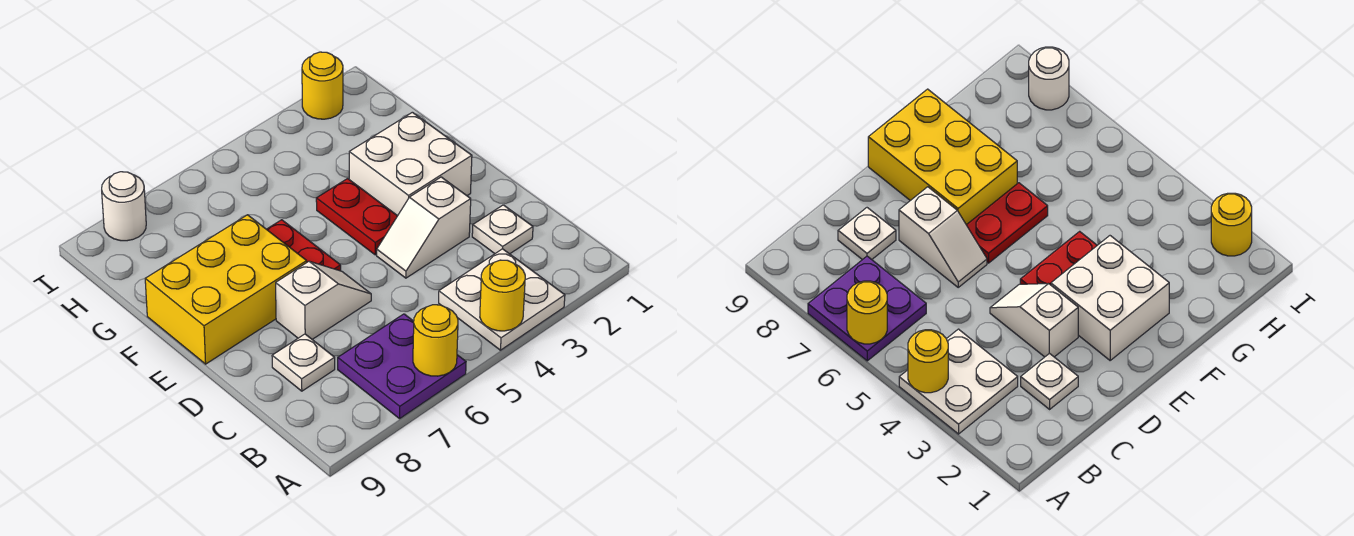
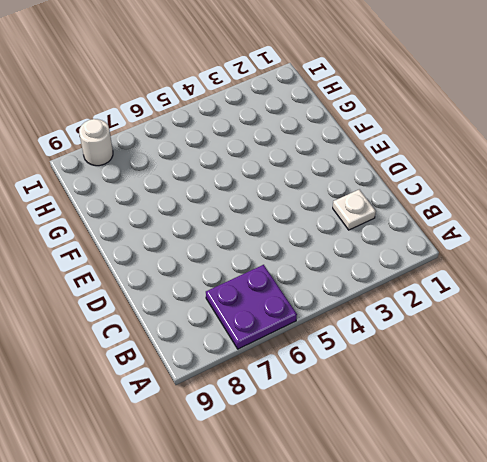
none -> white plate A3:B4 level 1
none -> white plate C8 level 1
none -> white slope D3:D4 level 1 top 3

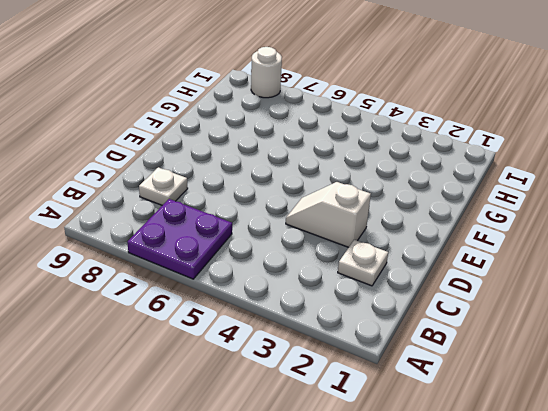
none -> white plate A3:B4 level 1
none -> white slope D6:D7 level 1 top 7
none -> white brick E2:F3 level 1

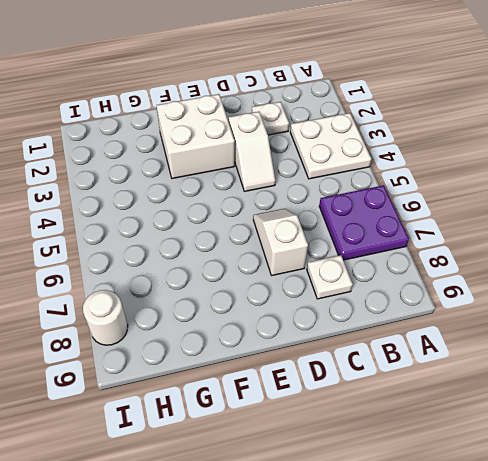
none -> red plate E4:F4 level 1
none -> red plate E6:F6 level 1
none -> yellow brick E7:F9 level 1

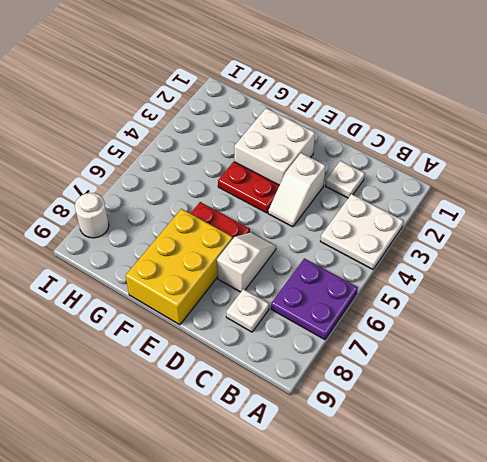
none -> yellow round brick I2 level 1
none -> yellow round brick A4 level 2
none -> yellow round brick A6 level 2

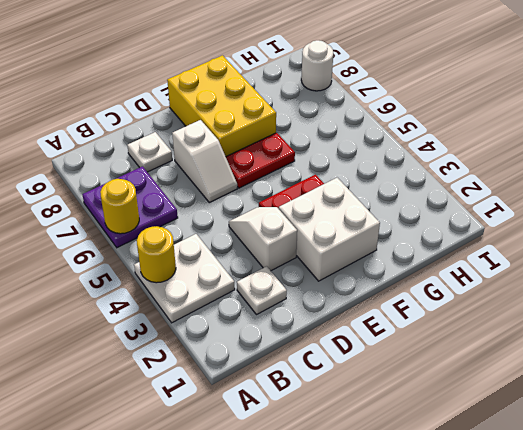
none -> yellow round brick I2 level 1

